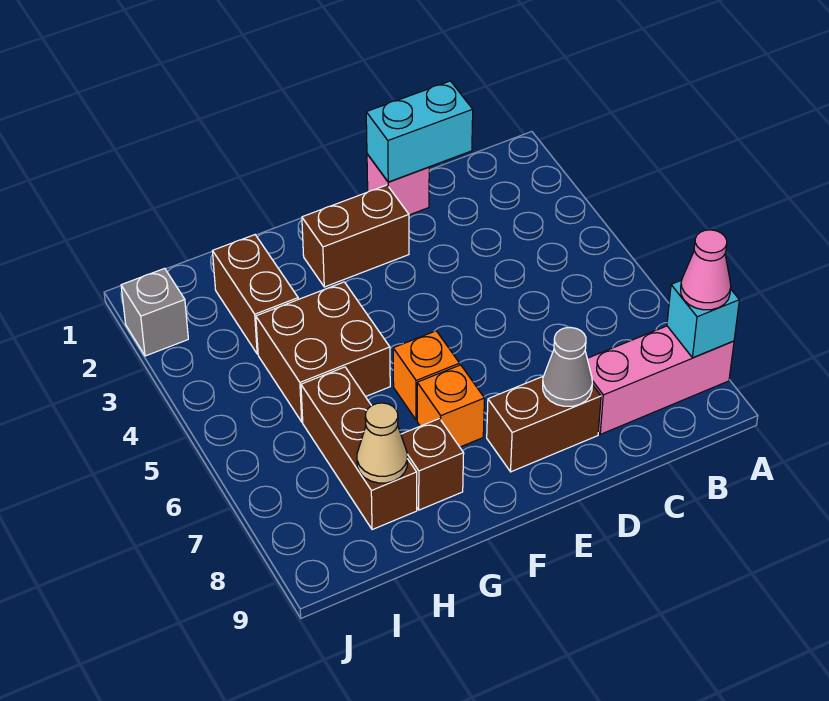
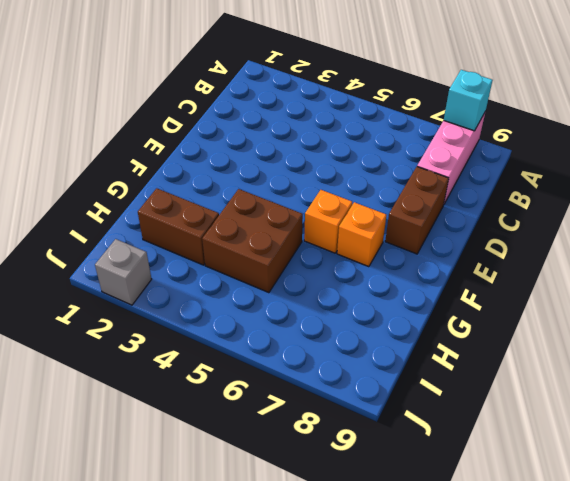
none -> pink brick D1 level 1
none -> brown brick E2:F2 level 1
none -> brown brick G8 level 1

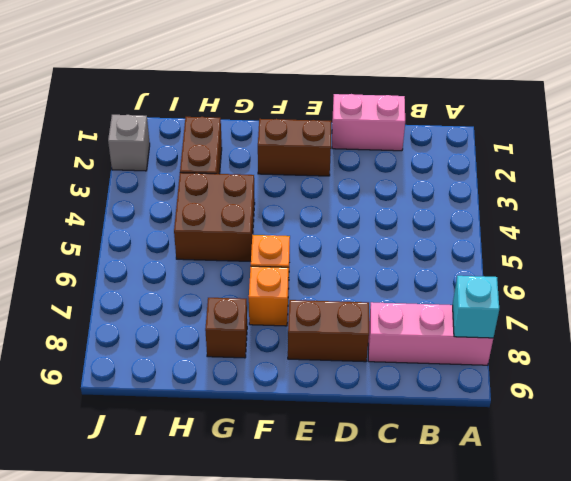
pink brick C1:D1 level 1 -> pink brick D1 level 1
none -> brown brick H6:H8 level 1
none -> cyan brick C1:D1 level 2
none -> grey cone D8 level 2

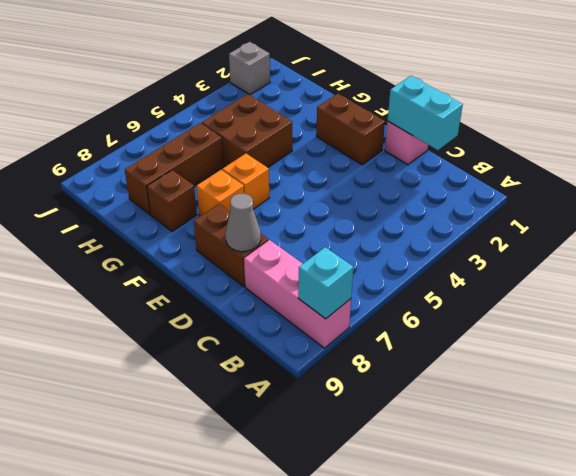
none -> brown brick H2:H3 level 1
none -> tan cone H8 level 2
none -> pink cone A8 level 3

